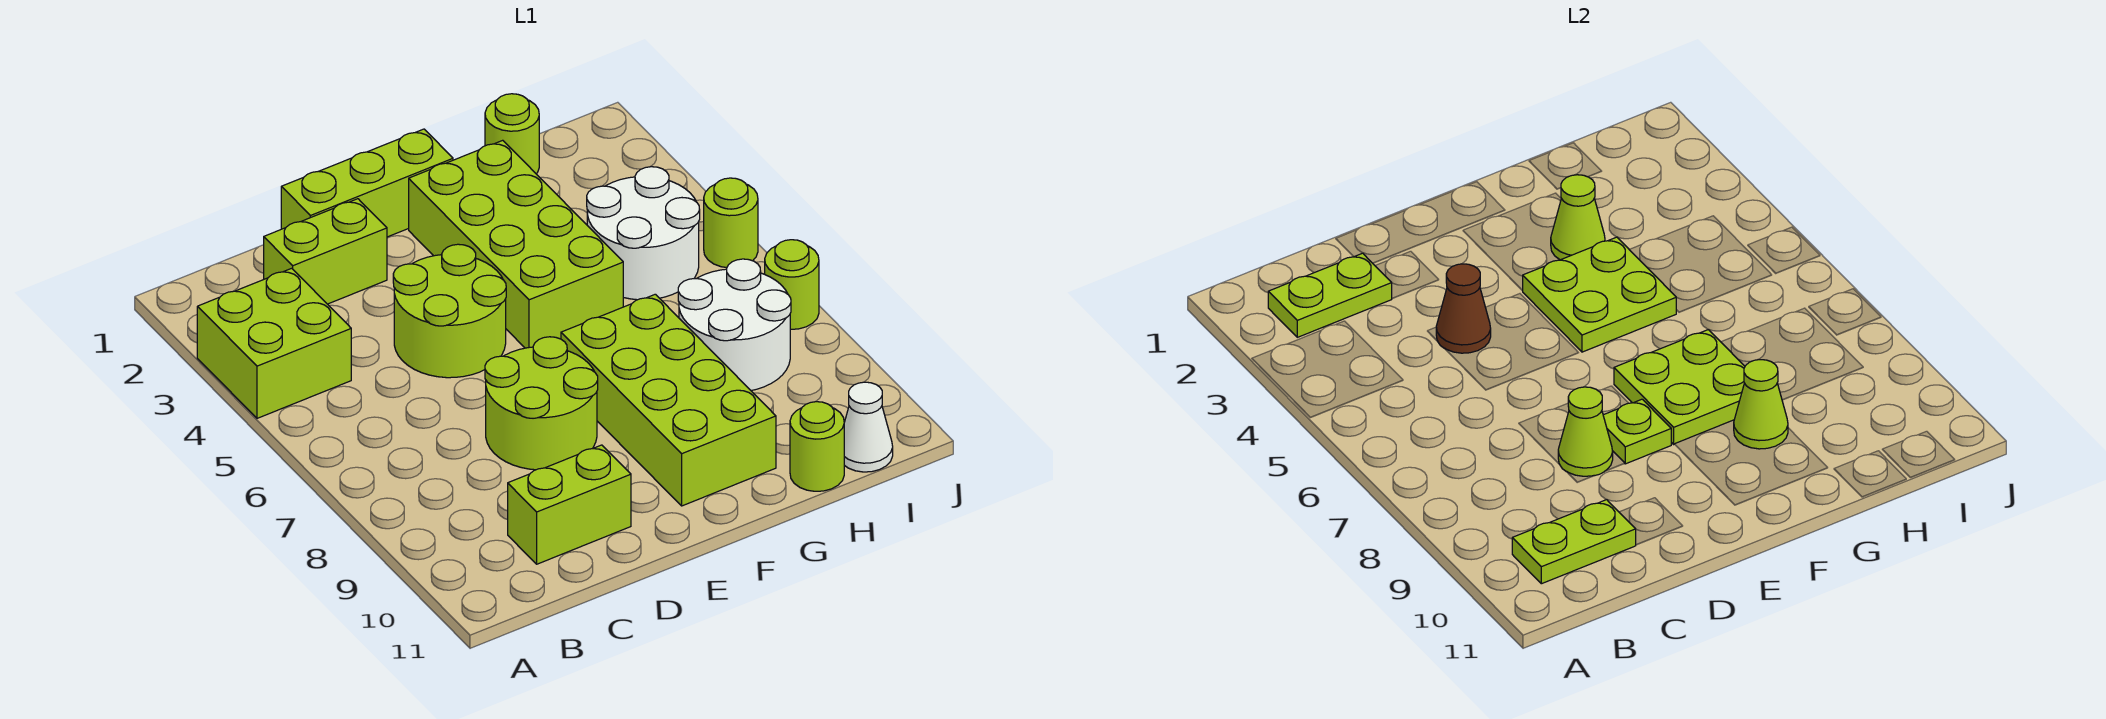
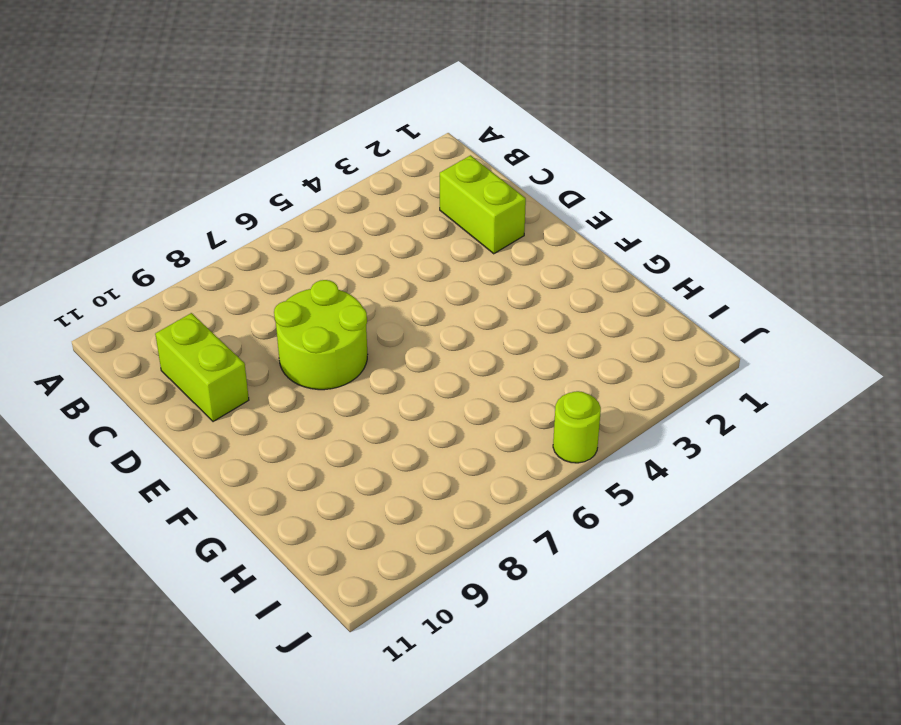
none -> lime brick A3:B4 level 1
none -> lime brick D1:F1 level 1
none -> lime round brick D4:E5 level 1

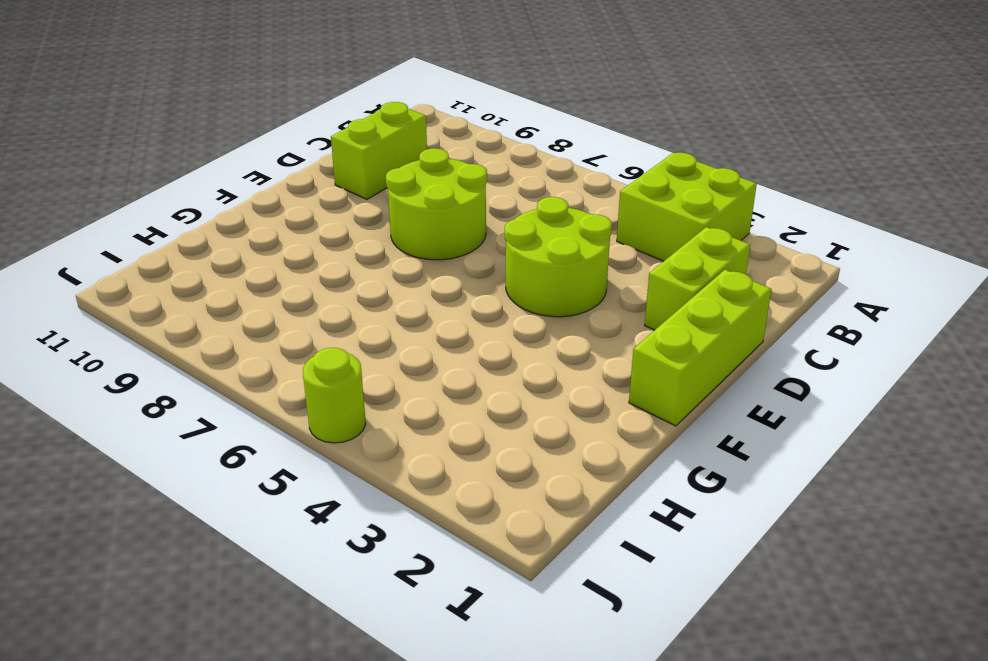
none -> lime brick F2:G5 level 1
none -> lime brick F7:G10 level 1
none -> lime round brick H1 level 1

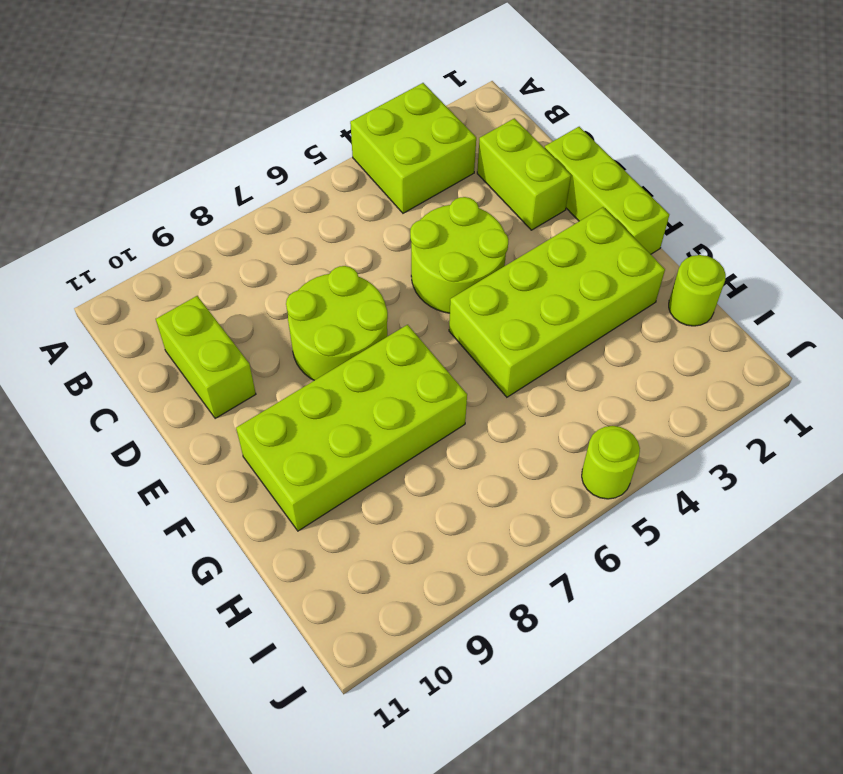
none -> white round brick H4:I5 level 1
none -> white round brick H7:I8 level 1
none -> lime round brick H11 level 1

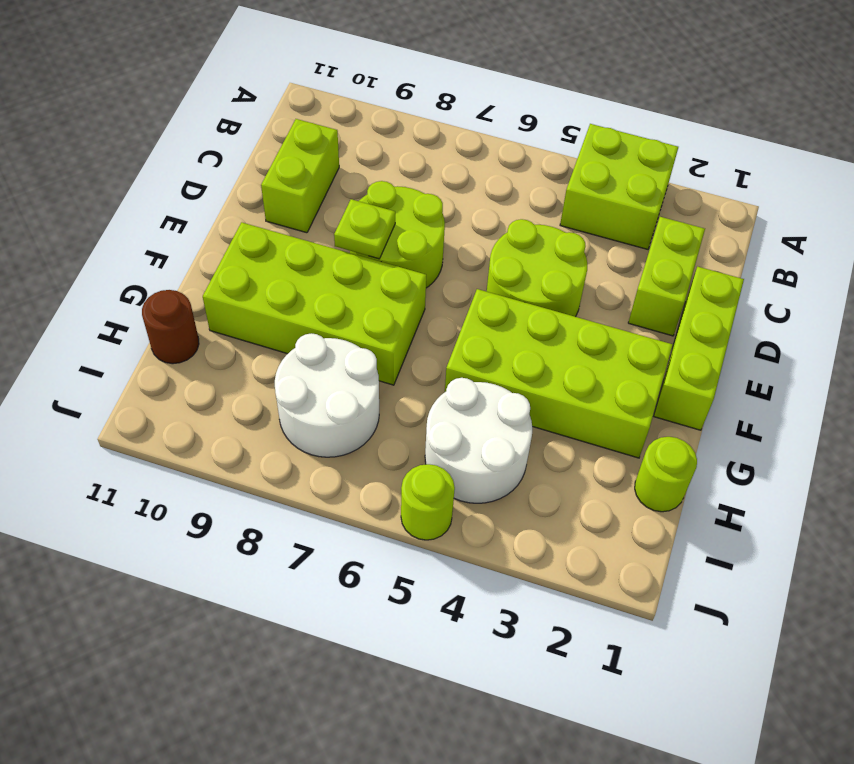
brown round brick H11 level 1 -> lime round brick H11 level 1
none -> white cone I11 level 1
none -> lime round brick J7 level 1
none -> lime plate B2:C2 level 2

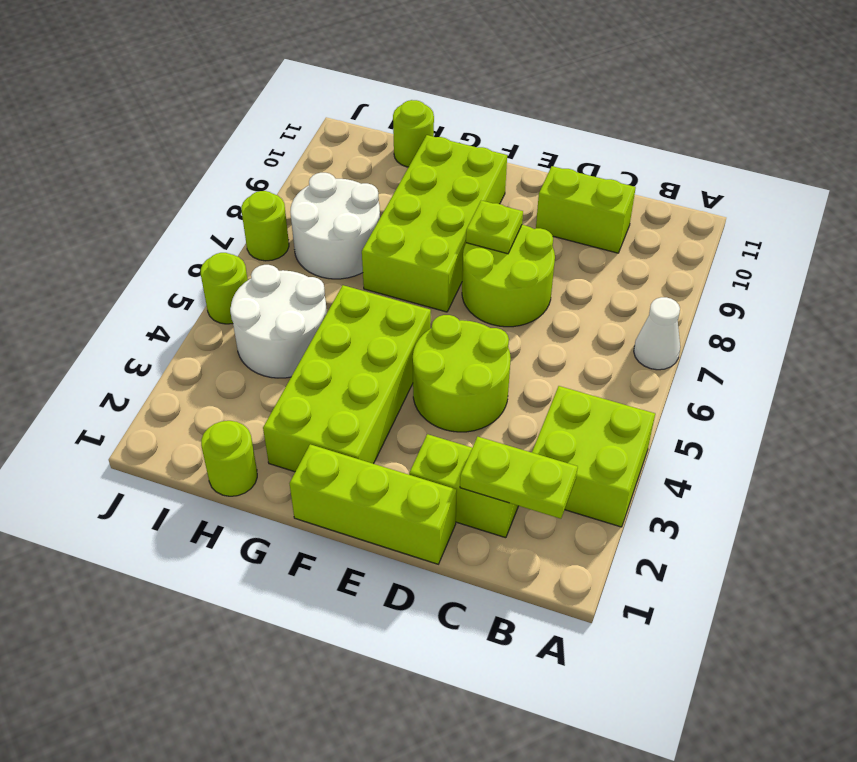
white cone A7 level 1 -> white cone I11 level 1
none -> lime plate B10:C10 level 2
none -> brown cone D4 level 2
none -> lime cone D8 level 2

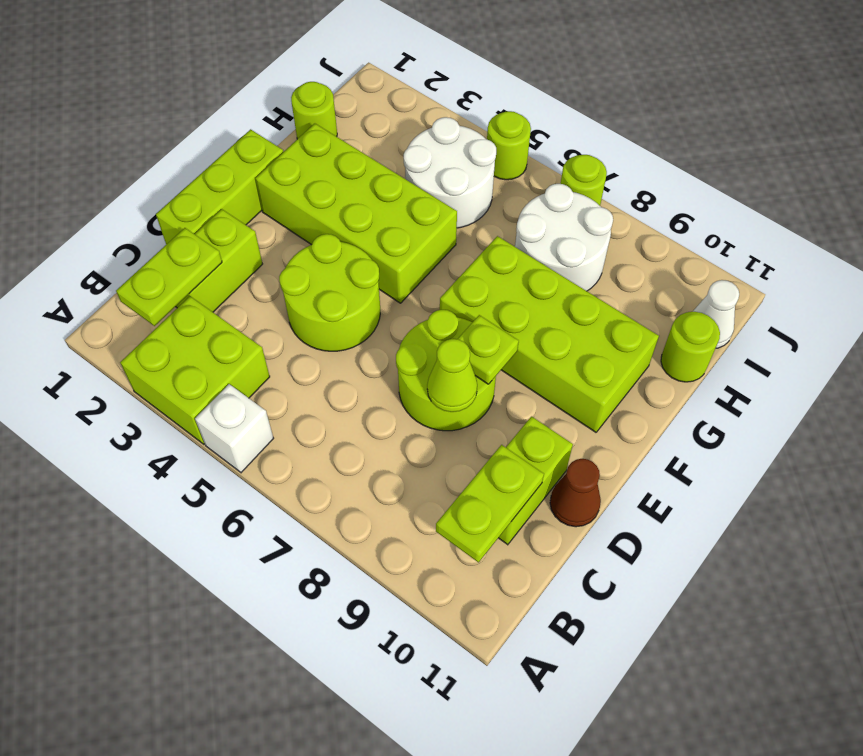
white brick A5 level 1 -> none
brown cone D11 level 1 -> brown cone D4 level 2
none -> lime plate F4:G5 level 2
none -> lime plate F7:G8 level 2
none -> lime cone G3 level 2

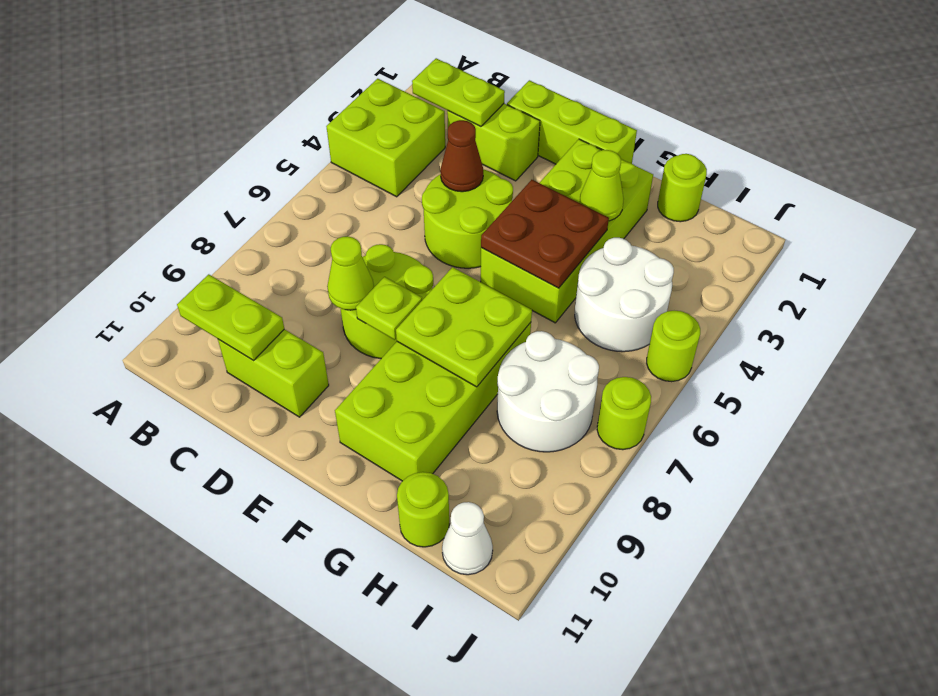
brown plate F4:G5 level 2 -> lime plate F4:G5 level 2
none -> lime cone G9 level 2

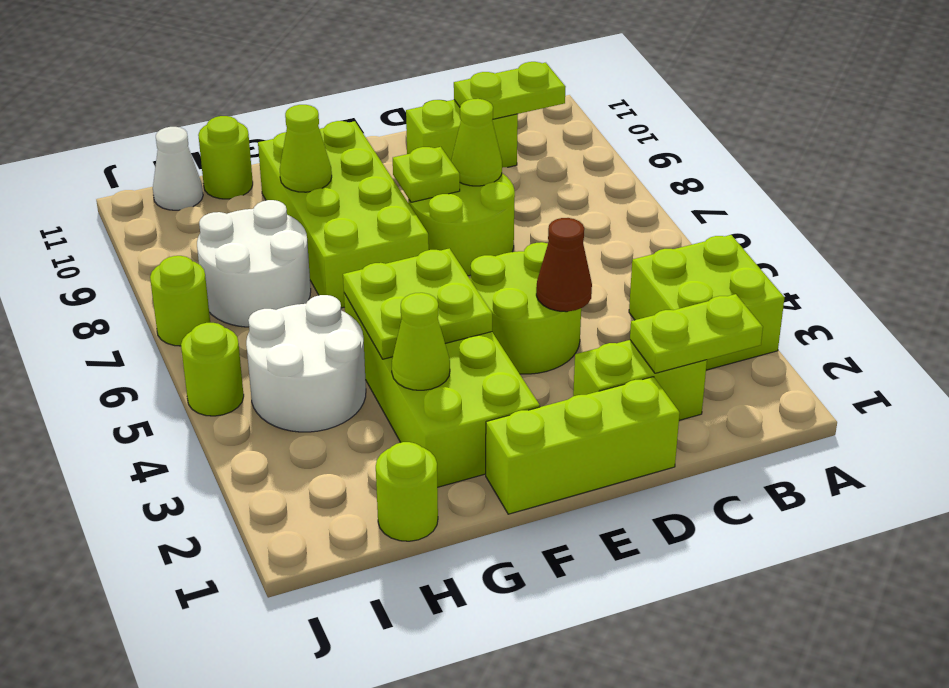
none -> lime plate F7:G8 level 2

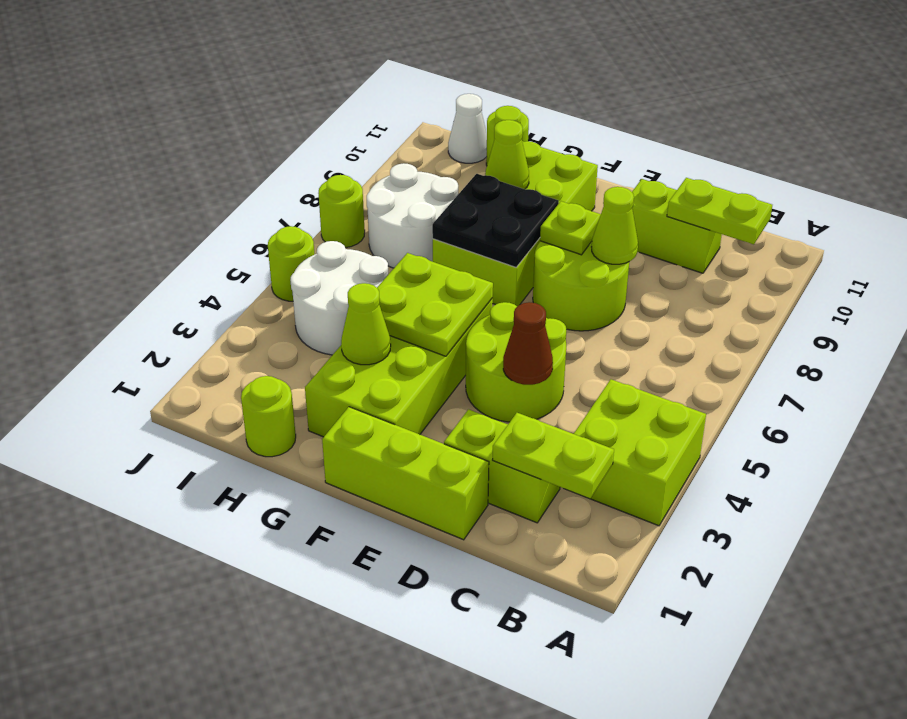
black plate F7:G8 level 2 -> lime plate F7:G8 level 2

